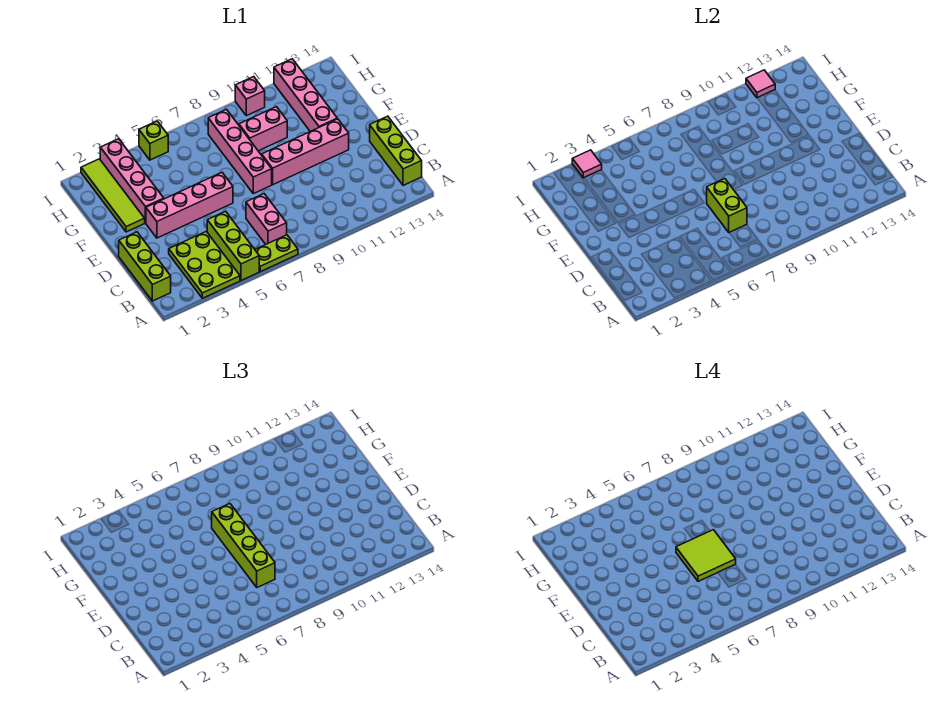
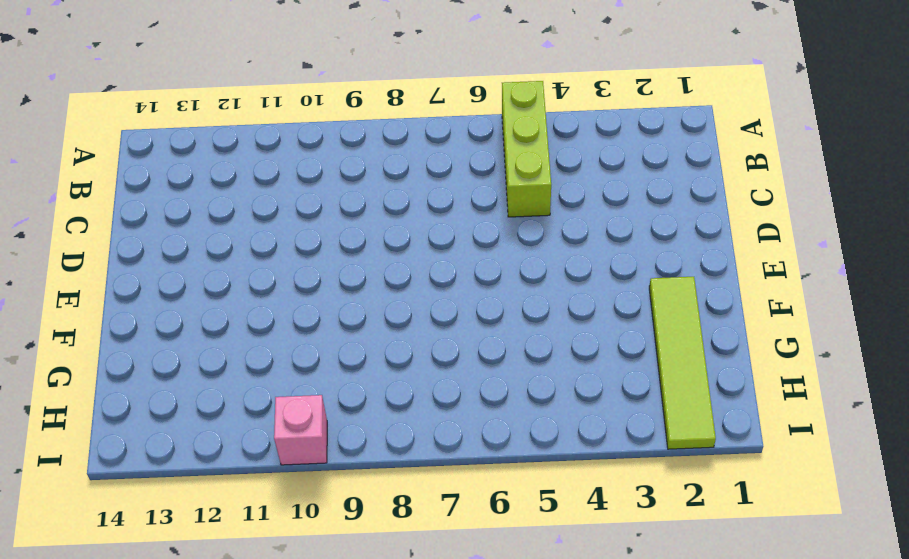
none -> lime plate A3:C4 level 1
none -> lime plate A6:A7 level 1
none -> lime brick B1:D1 level 1

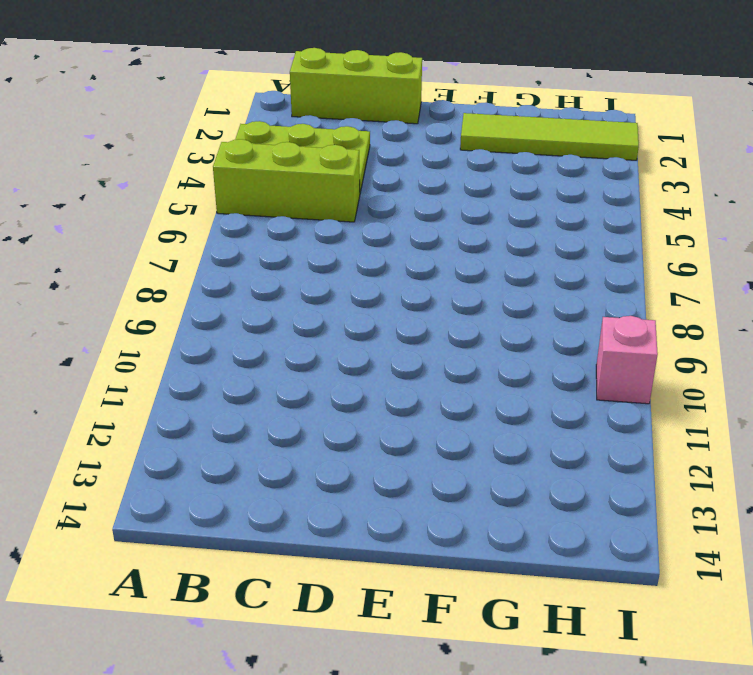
none -> lime plate A6:A7 level 1
none -> pink brick B7:C7 level 1
none -> lime brick B14:D14 level 1

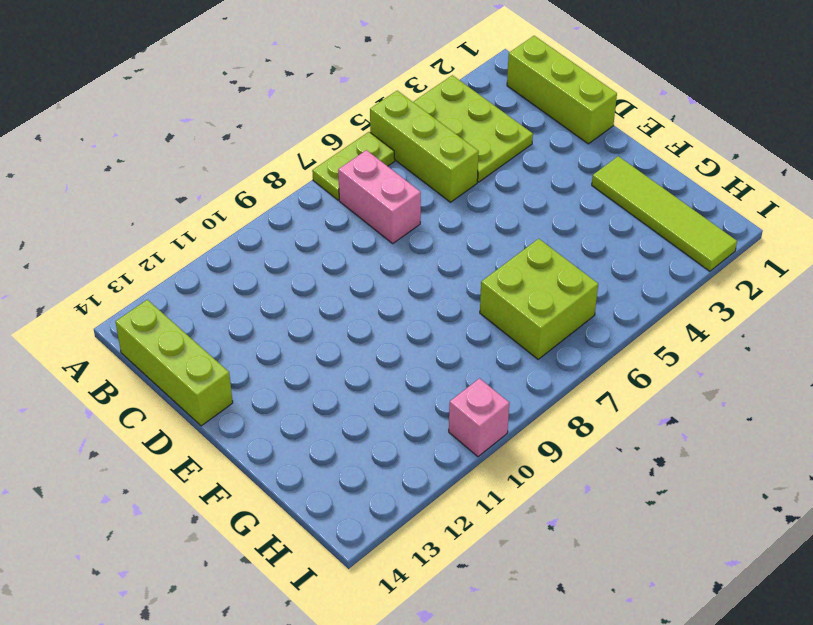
lime brick G6:H7 level 1 -> none
none -> pink brick E3:E6 level 1
none -> pink brick E8:H8 level 1
none -> pink brick E9:E12 level 1

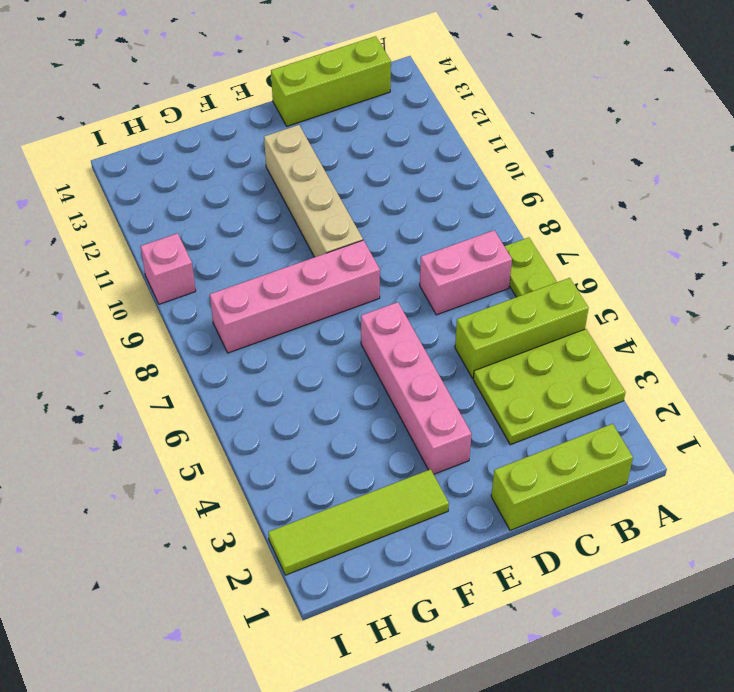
tan brick E9:E12 level 1 -> pink brick E9:E12 level 1
none -> pink brick F3:I3 level 1
none -> pink brick F12:I12 level 1
none -> pink brick G9:G10 level 1

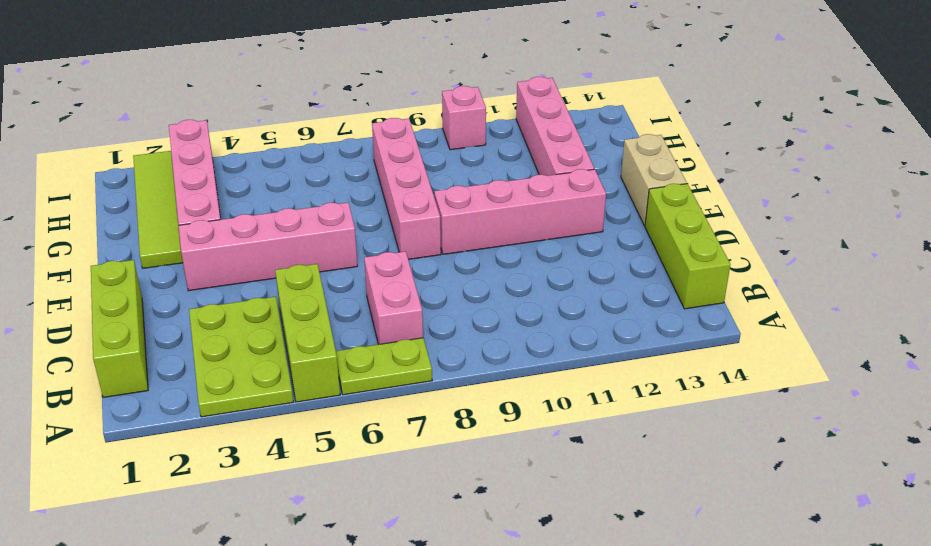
tan brick E14:F14 level 1 -> none
none -> pink brick G9:G10 level 1
none -> lime brick I5 level 1
none -> lime brick C7:D7 level 2

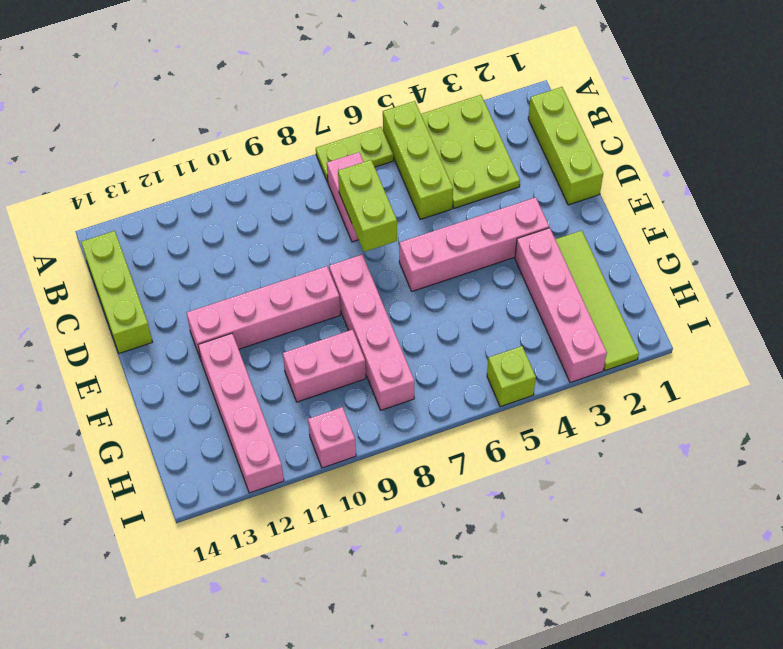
none -> pink tile I3 level 2
none -> pink tile I12 level 2
none -> lime brick C7:F7 level 3

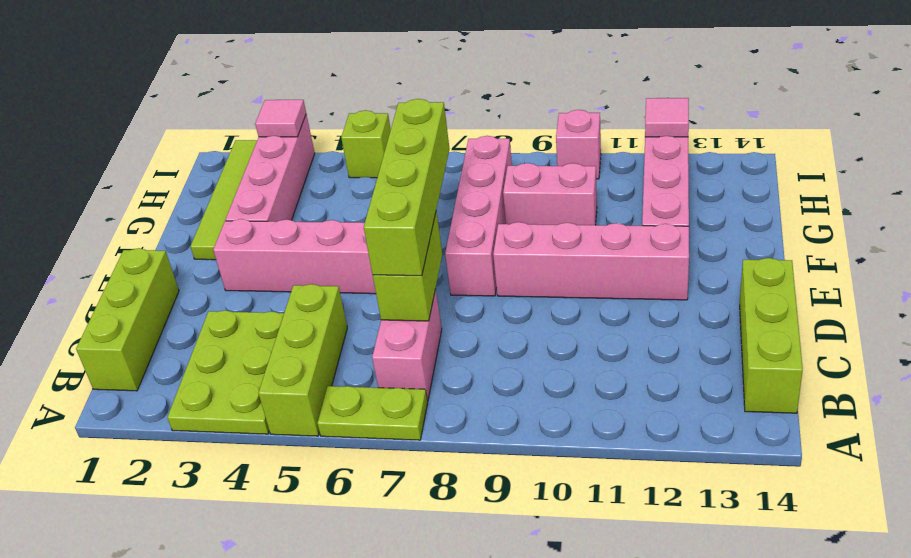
none -> lime tile D6:E7 level 4

